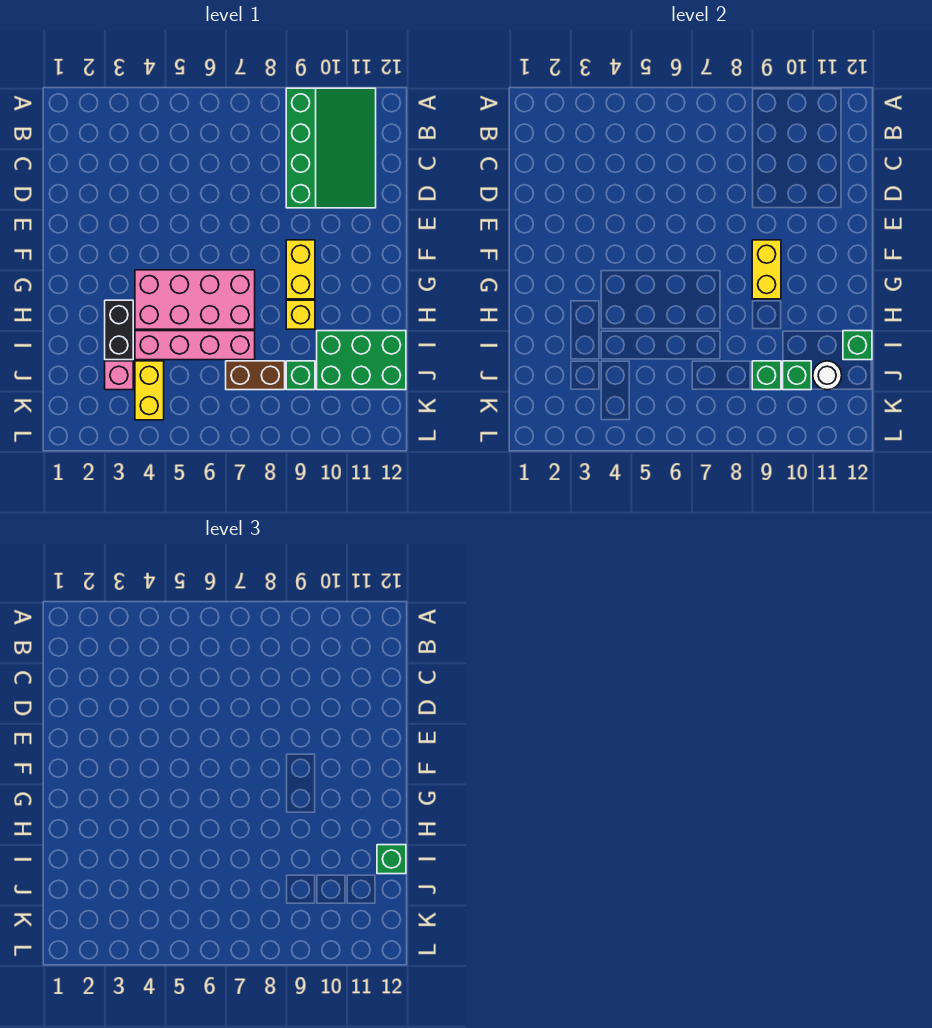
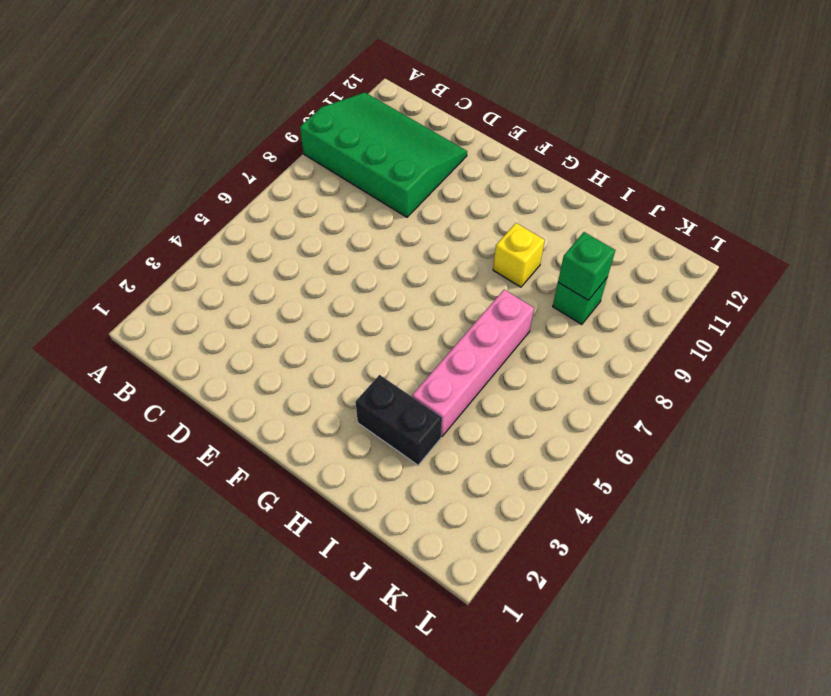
none -> yellow brick F9:G9 level 1
none -> pink brick G4:H7 level 1
none -> green brick I10:J12 level 1

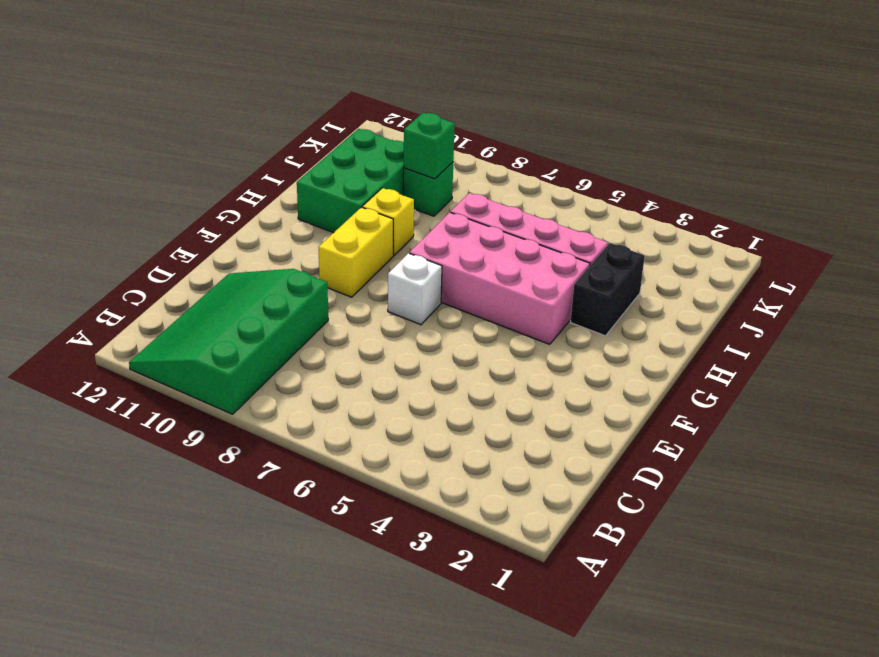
white brick F7 level 1 -> none
green brick H10:J11 level 1 -> green brick I10:J12 level 1
none -> pink brick J3 level 1
none -> yellow brick J4:K4 level 1
none -> brown brick J7:J8 level 1

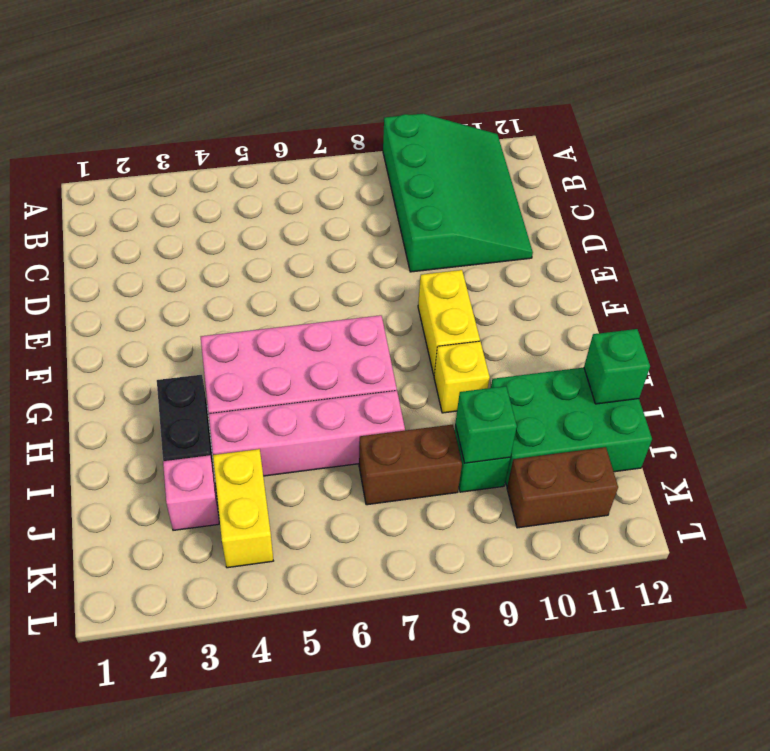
brown brick K10:K11 level 1 -> none
none -> yellow brick F9:G9 level 2
none -> green brick J10 level 2
none -> white round brick J11 level 2

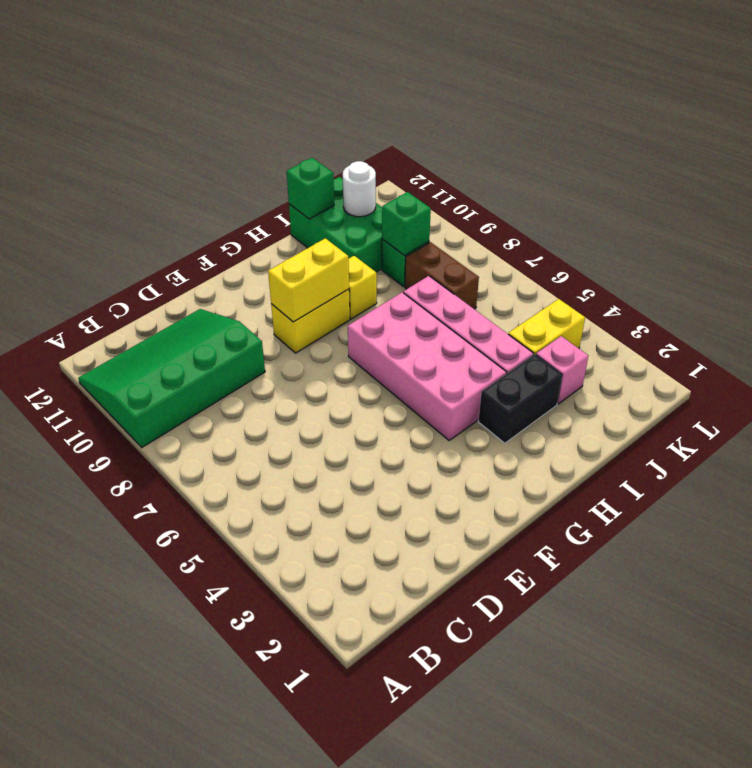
none -> green brick J10 level 2
none -> green brick I12 level 3

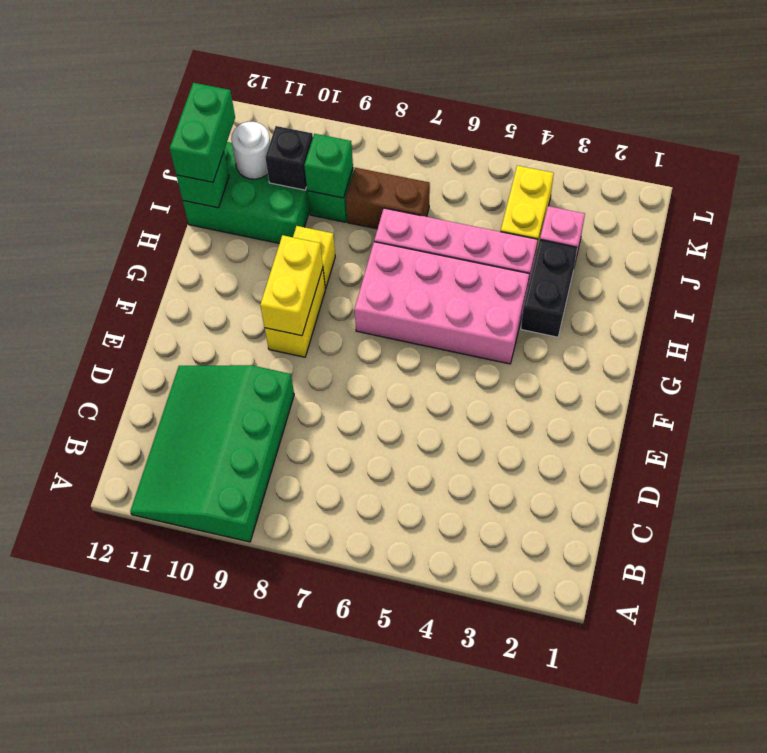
green brick I12:J12 level 3 -> green brick I12 level 3
black brick J10 level 2 -> green brick J10 level 2

